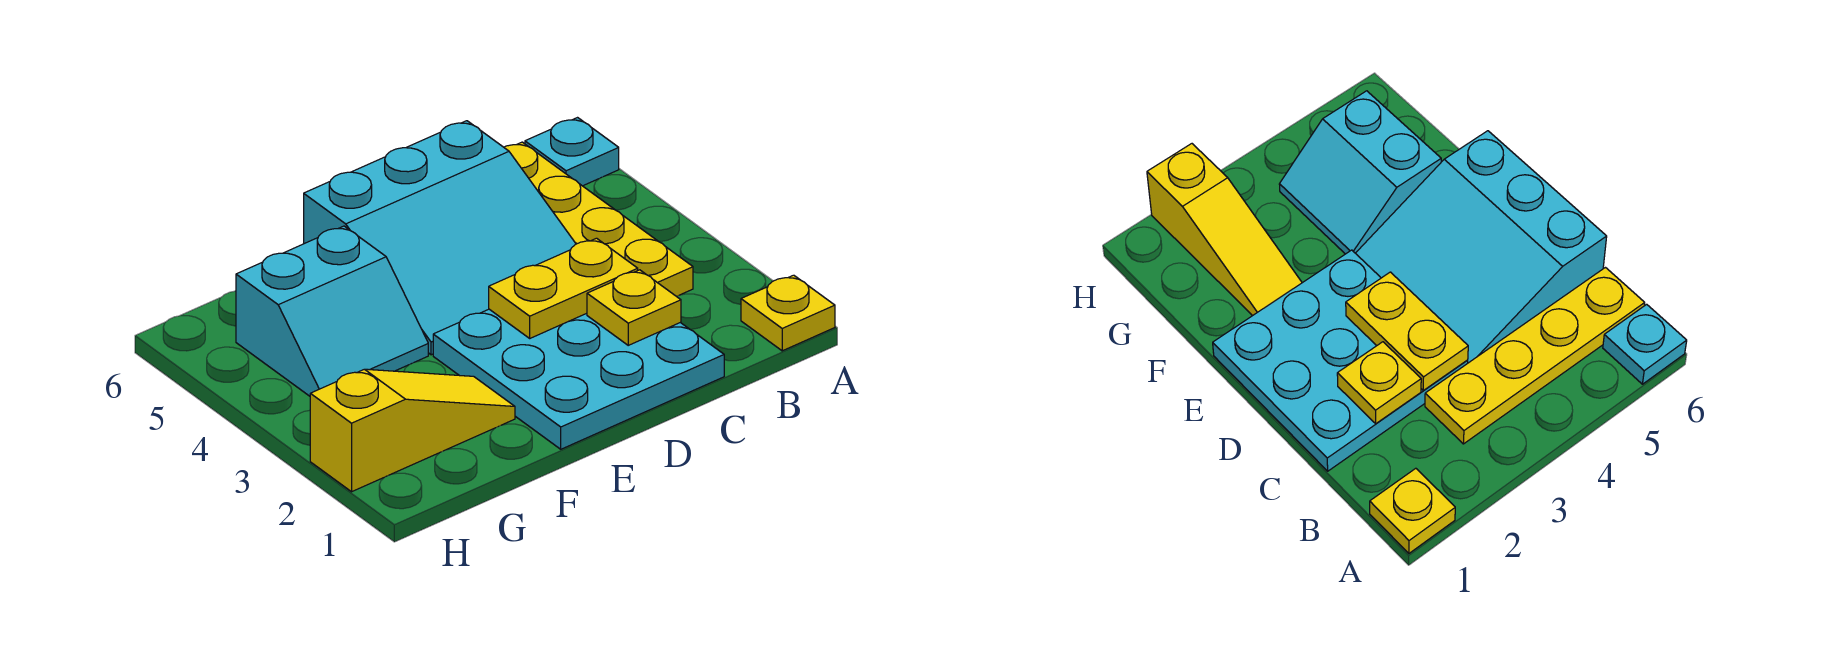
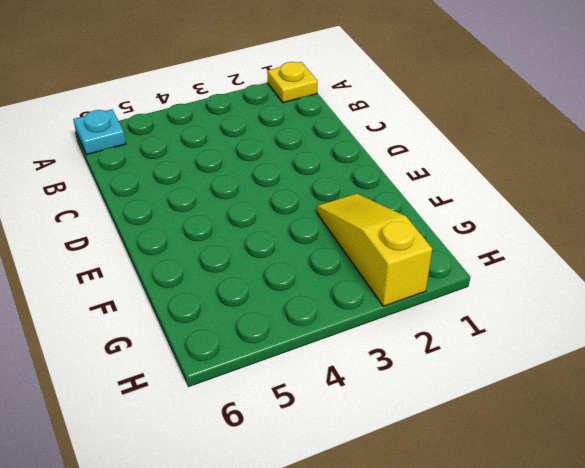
none -> yellow plate B3:B6 level 1
none -> cyan plate C1:E3 level 1

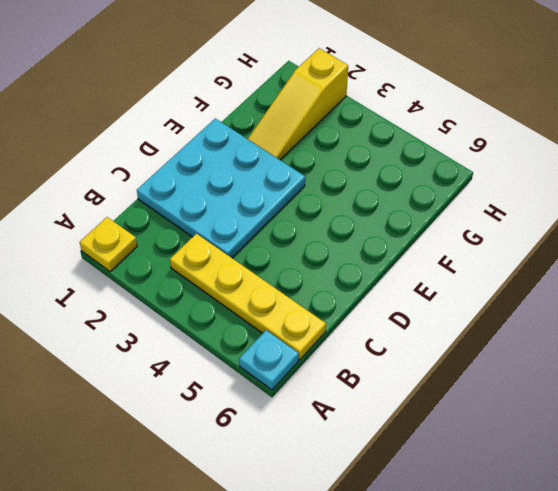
none -> cyan slope C4:E6 level 1 top 6
none -> cyan slope F4:G5 level 1 top 5

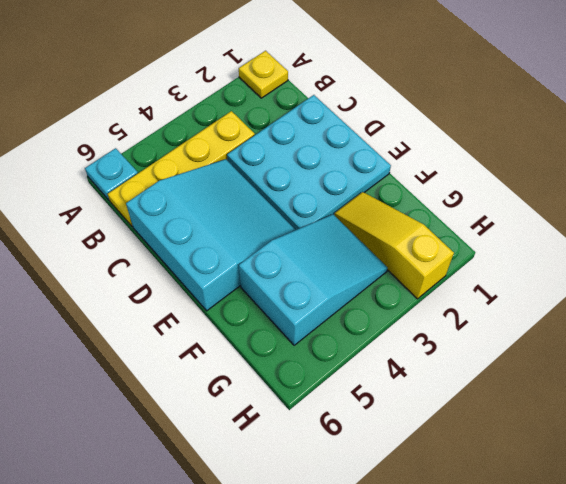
cyan slope F3:G5 level 1 top 5 -> cyan slope F4:G5 level 1 top 5
none -> yellow plate C2 level 2
none -> yellow plate C3:D3 level 2

